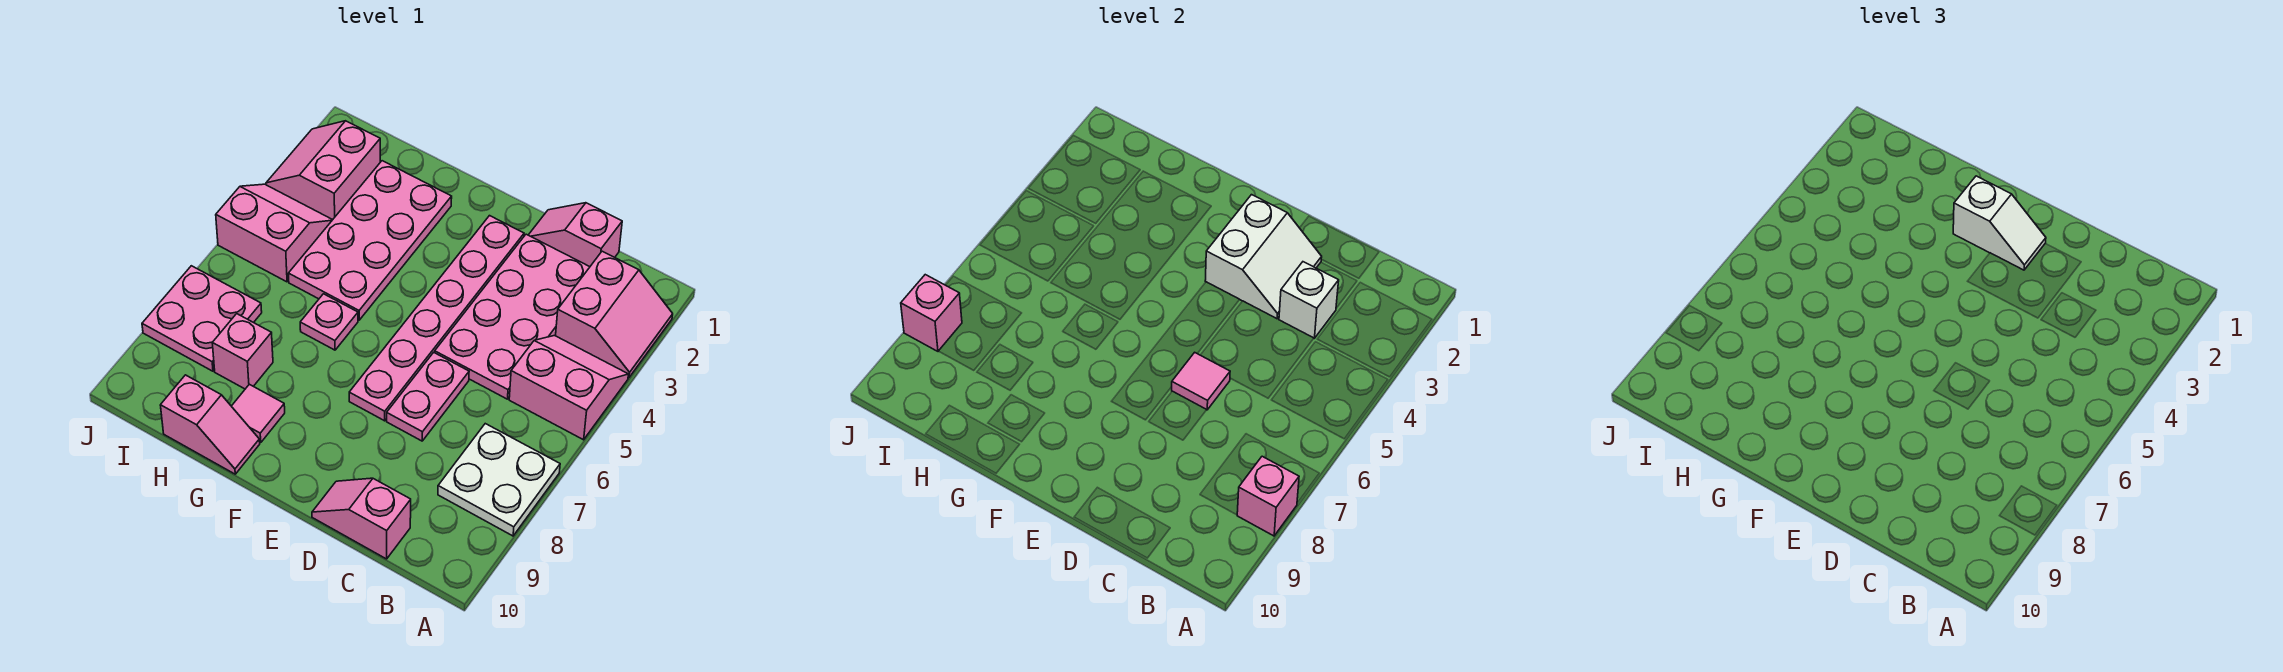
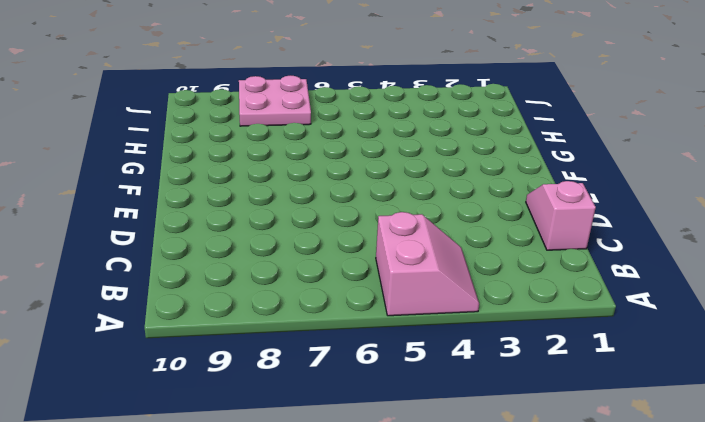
none -> pink slope A2:B3 level 1 top B
none -> white plate A7:B8 level 1
none -> pink plate C2:D5 level 1

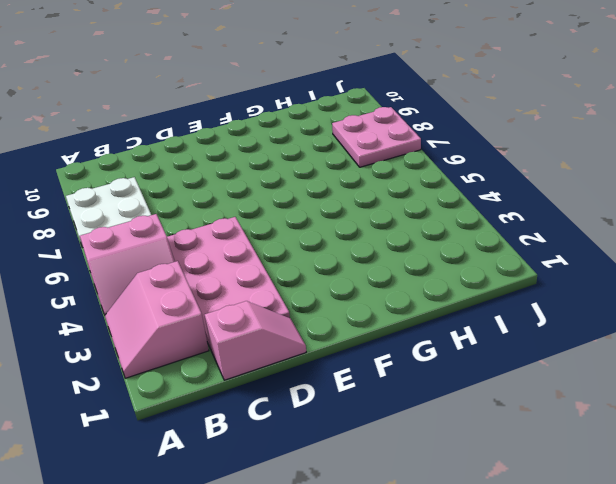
none -> pink slope C10:D10 level 1 top C
none -> pink plate D6:D7 level 1
none -> pink plate E2:E7 level 1

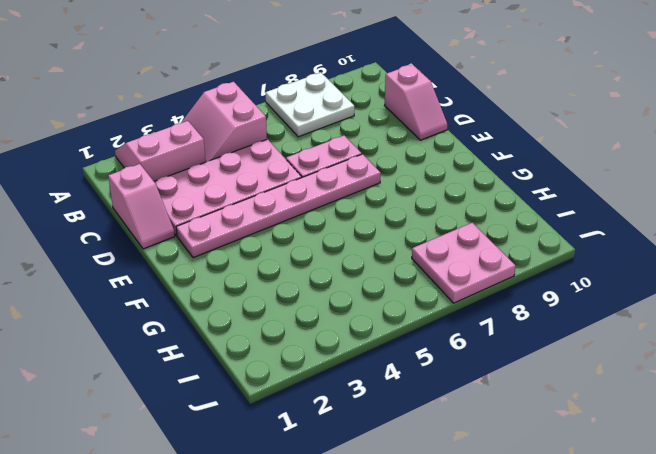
none -> pink plate G2:H5 level 1
none -> pink plate G6 level 1
none -> pink tile G9 level 1

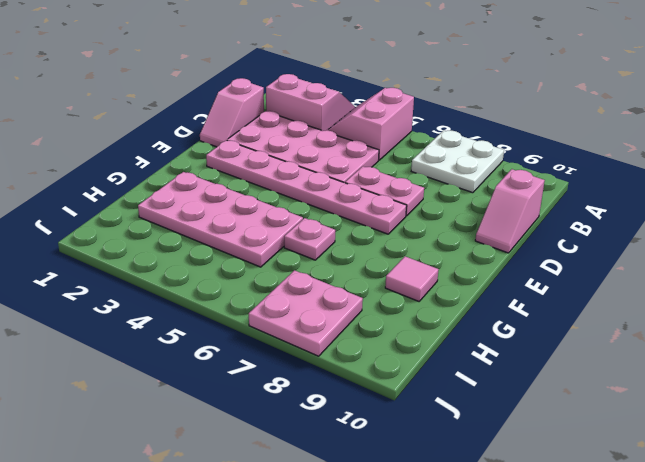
none -> pink slope G10:H10 level 1 top H
none -> pink brick H8 level 1
none -> pink slope I2:J3 level 1 top I

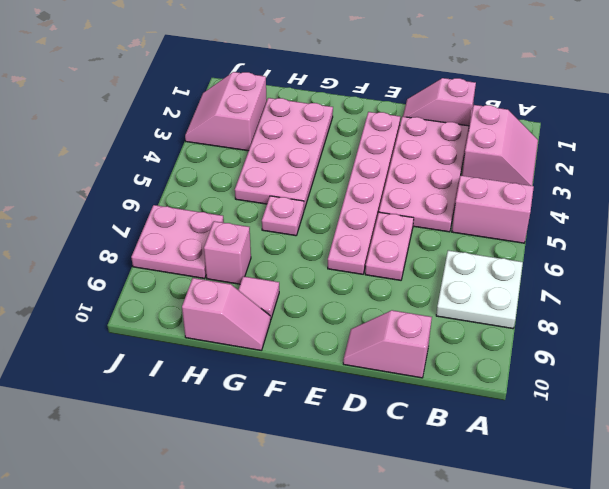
none -> pink slope I4:J5 level 1 top 5
none -> pink brick A8 level 2
none -> white brick C3 level 2

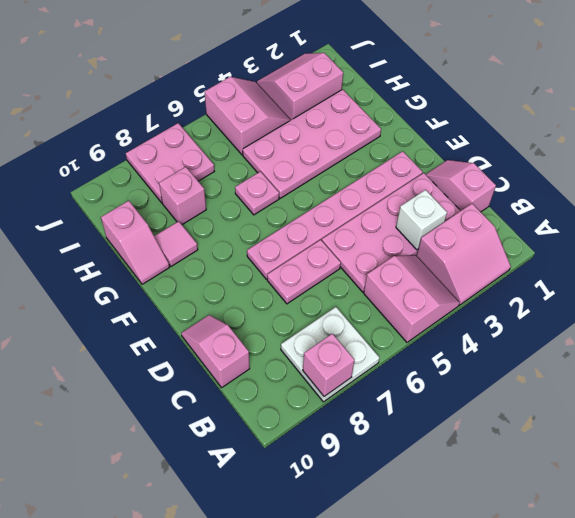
none -> white slope D2:E3 level 2 top E
none -> pink tile D6 level 2
none -> pink brick J8 level 2

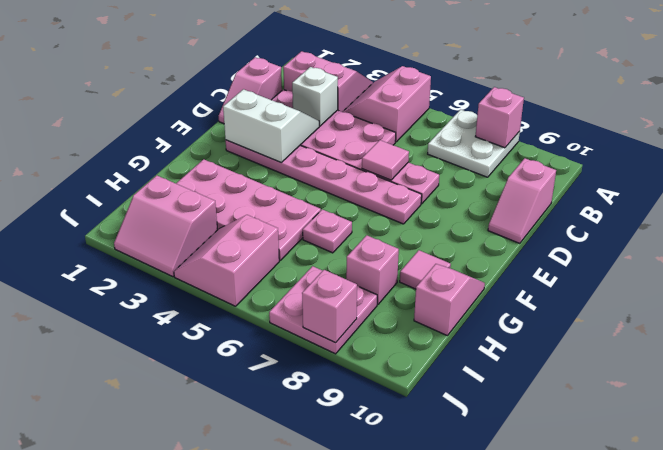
none -> white slope E2:F2 level 3 top F

